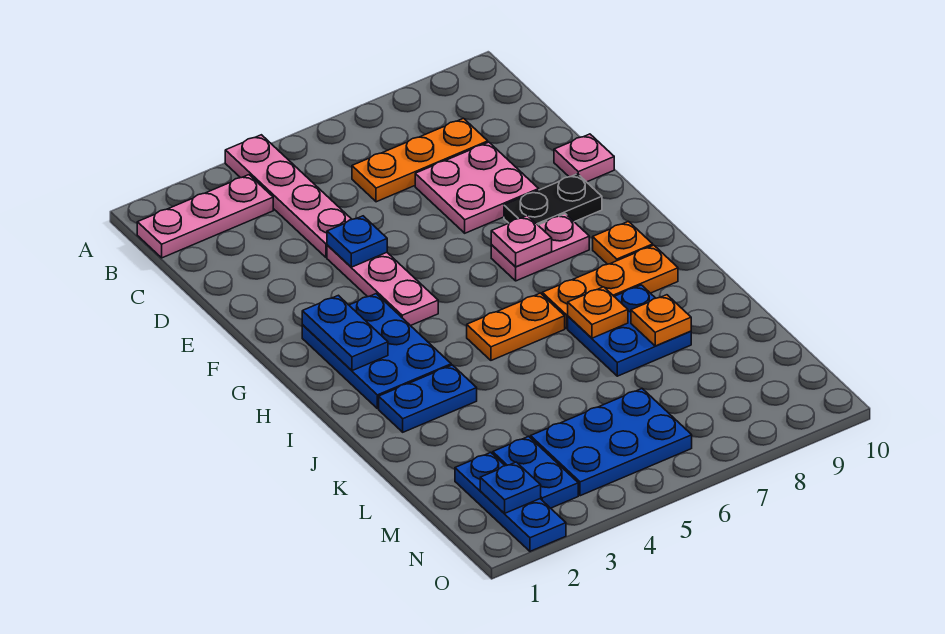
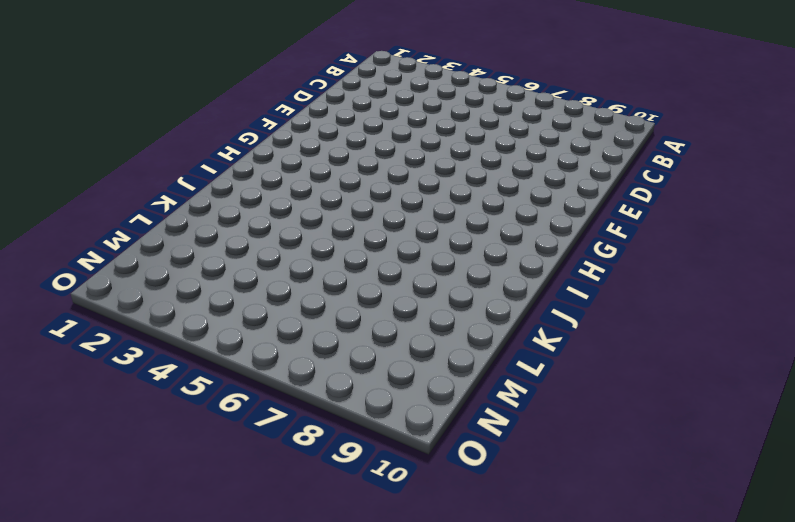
none -> pink plate A4:D4 level 1
none -> pink plate B1:B3 level 1
none -> orange plate C6:C8 level 1

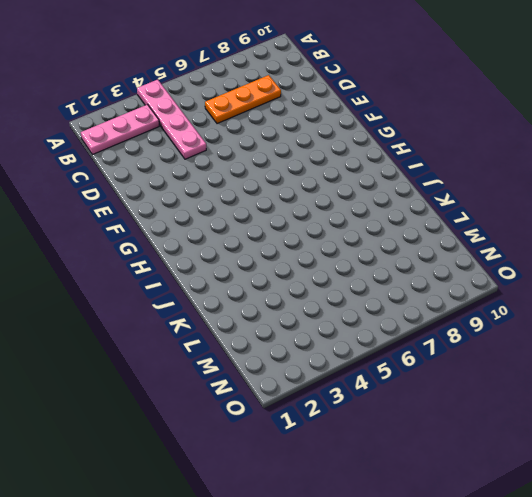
none -> pink plate D7:E8 level 1
none -> pink plate E4:G4 level 1
none -> pink plate E10 level 1

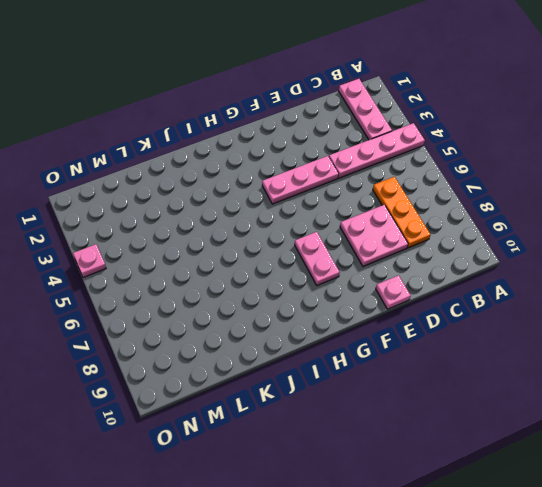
pink plate O4 level 1 -> pink plate G7 level 2
none -> black plate F8:F9 level 1
none -> blue plate G2:I3 level 1
none -> orange plate H9 level 1

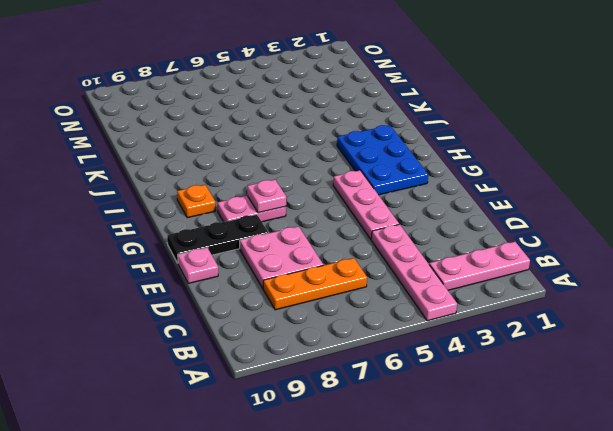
black plate F8:F10 level 1 -> black plate F8:F9 level 1
none -> orange plate I5:I6 level 1
none -> orange plate I7:I9 level 1
none -> blue plate J2:J3 level 1

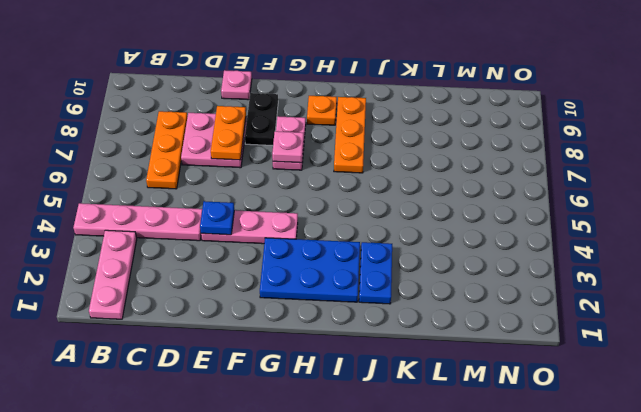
orange plate E7:E8 level 2 -> orange plate I5:I6 level 1
none -> blue plate J7:K8 level 1
none -> blue plate M2:O2 level 1
none -> blue plate M3:N3 level 1

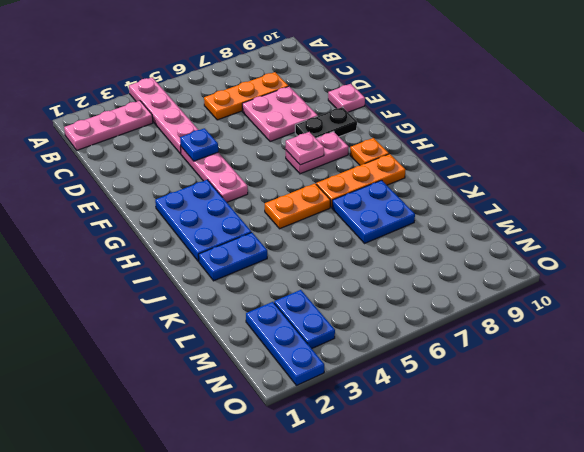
none -> blue plate M4:N6 level 1
none -> blue plate G2:H2 level 2
none -> orange plate J7 level 2

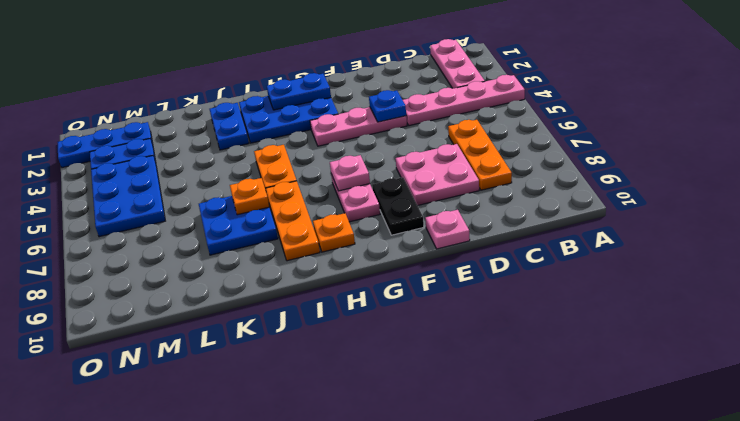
none -> orange plate K8 level 2
none -> blue plate N2 level 2

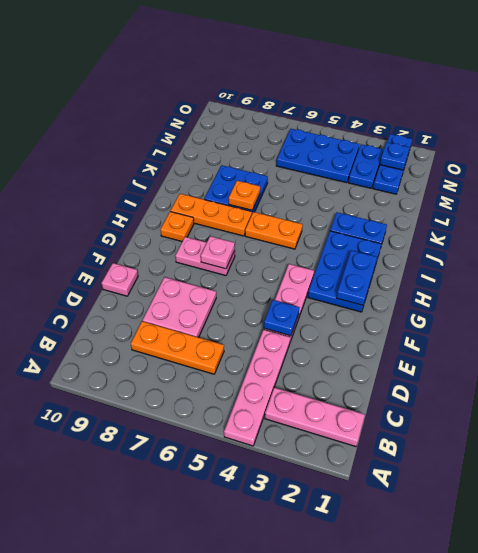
none -> black plate F8:F9 level 1
none -> orange plate K8 level 2

